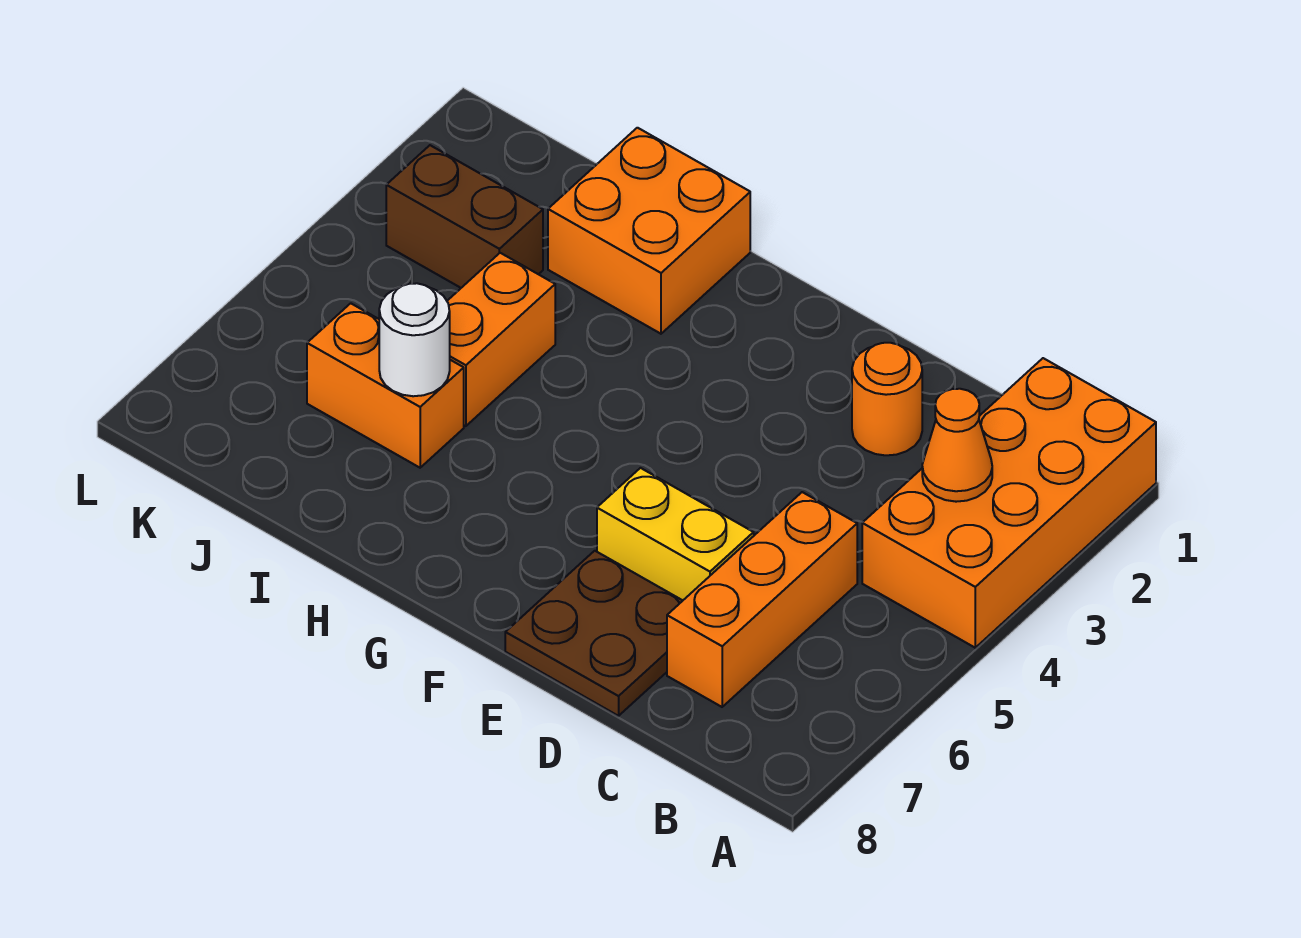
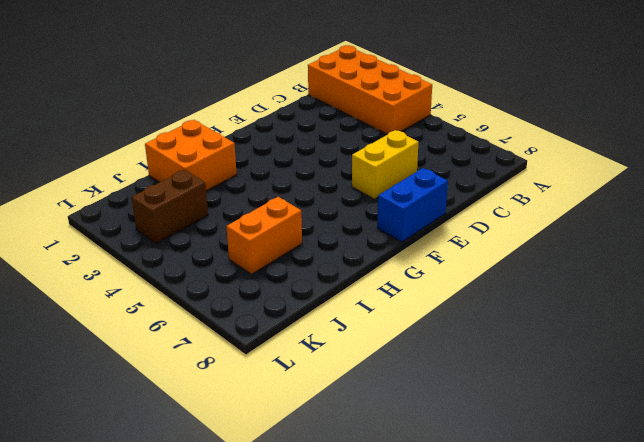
blue brick E8:F8 level 1 -> brown plate D7:E8 level 1
none -> orange brick C5:C7 level 1
none -> orange round brick D2 level 1

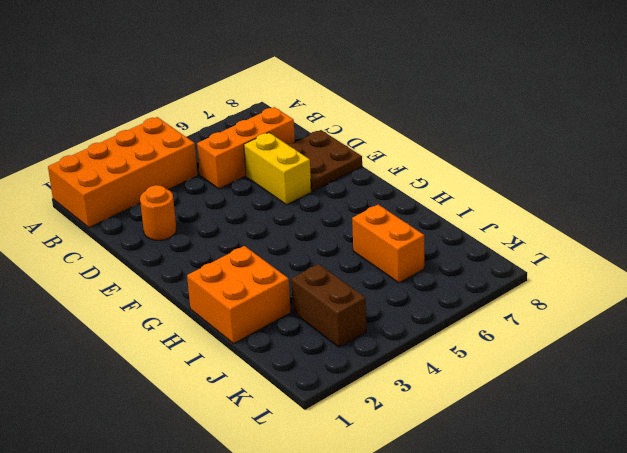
none -> orange brick I4:I5 level 1
none -> orange cone B3 level 2

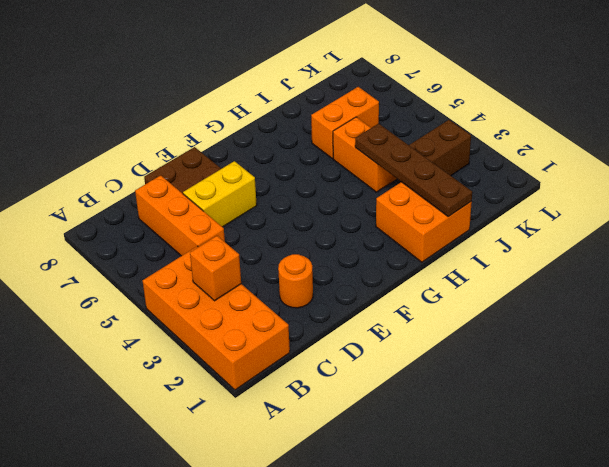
orange brick B3 level 2 -> orange cone B3 level 2
brown plate I1:I4 level 2 -> none
none -> white round brick I6 level 2

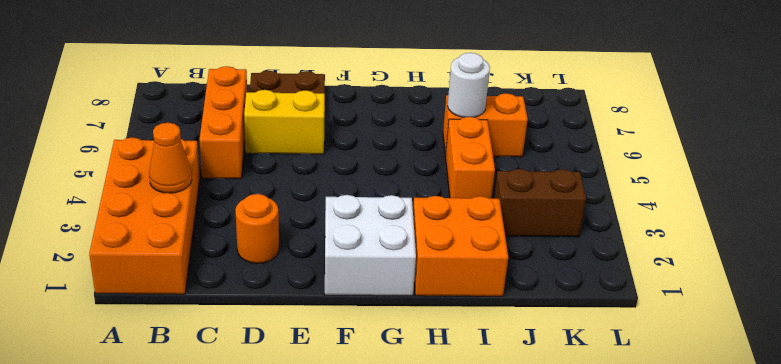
white brick F1:G2 level 1 -> none

